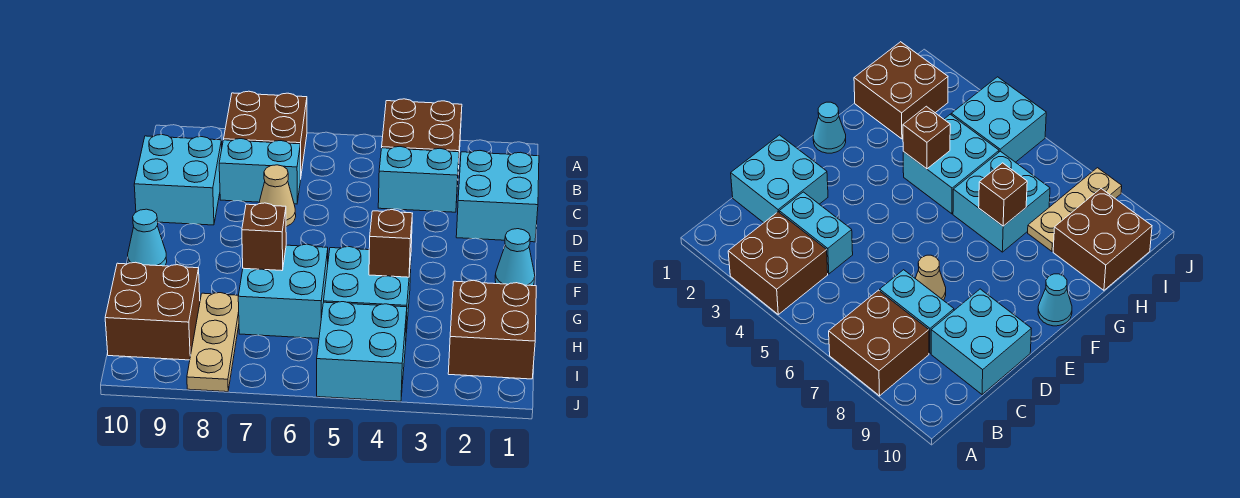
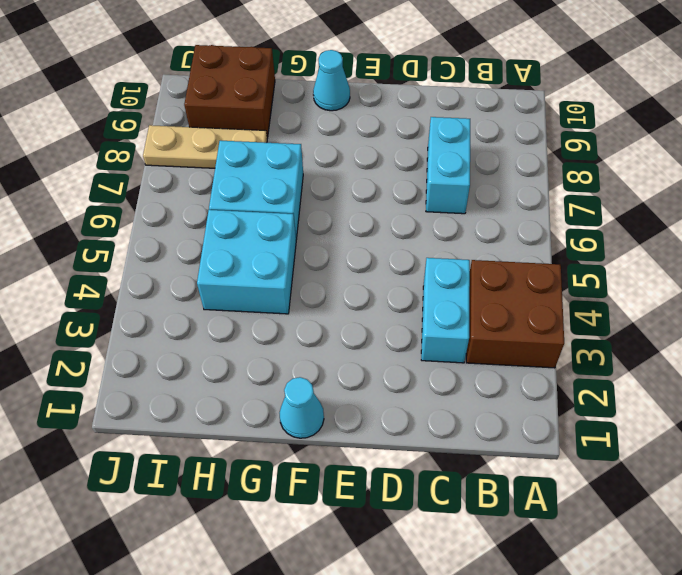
none -> brown brick A7:B8 level 1
none -> cyan brick C1:D2 level 1
none -> cyan brick C9:D10 level 1

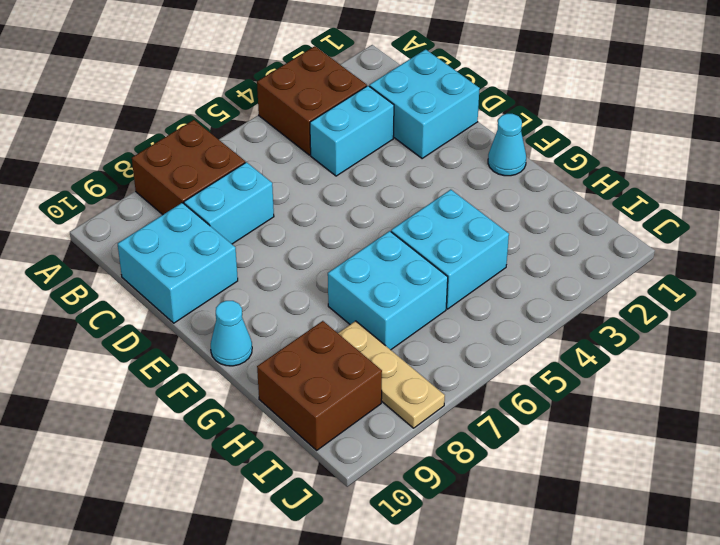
none -> tan cone D7 level 1
none -> brown brick H1:I2 level 1
none -> cyan brick I4:J5 level 1

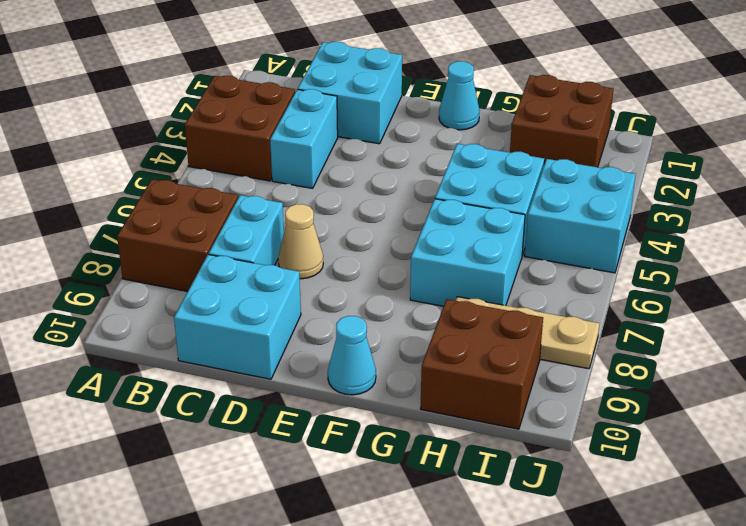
none -> brown brick G4 level 2
none -> brown brick G7 level 2

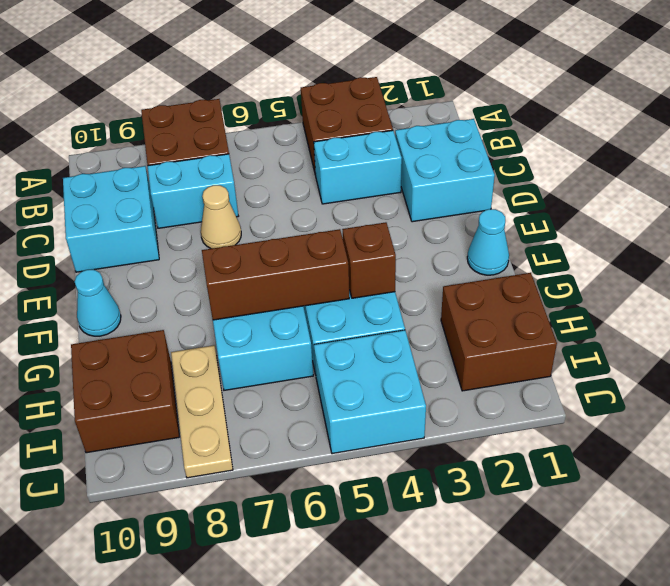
brown brick G5:G7 level 2 -> brown brick G7 level 2

